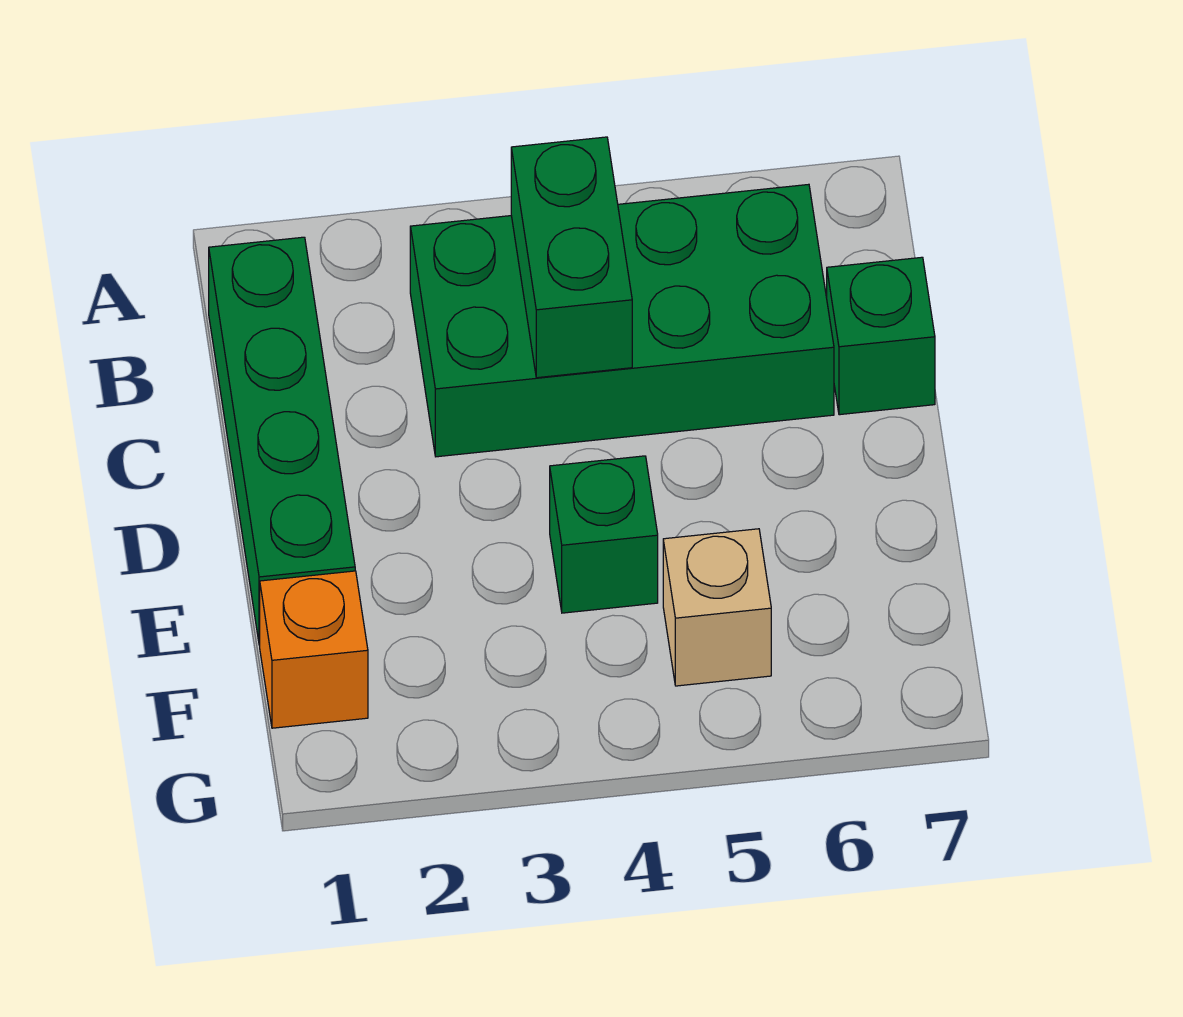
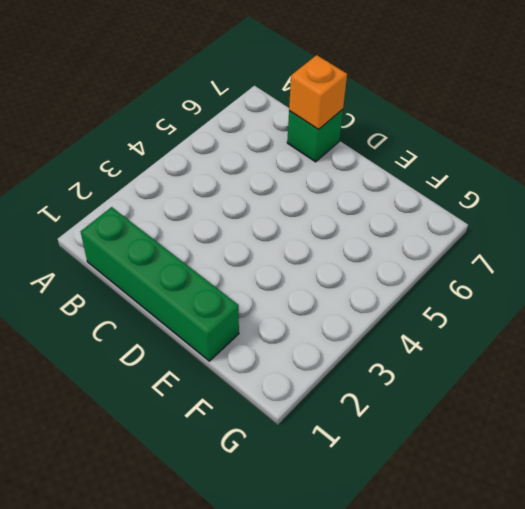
orange brick C7 level 2 -> orange brick F1 level 1
none -> green brick B3:C6 level 1
none -> green brick E4 level 1

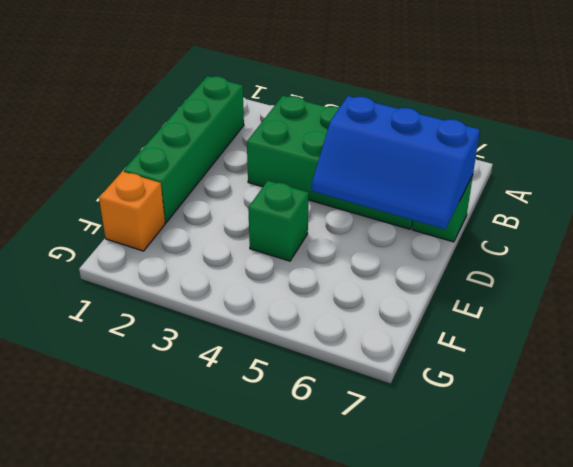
blue slope C5:D7 level 2 top C -> none
none -> tan brick F5 level 1
none -> green brick B4:C4 level 2

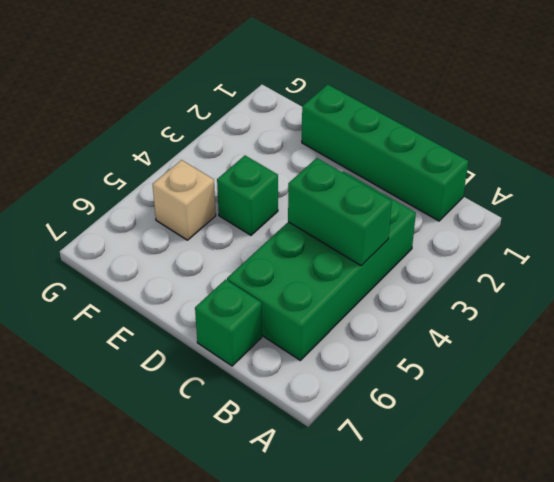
none -> orange brick F1 level 1

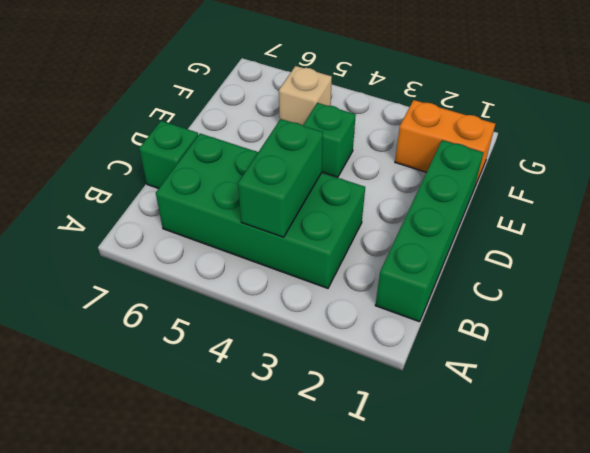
orange brick F1:F2 level 1 -> orange brick F1 level 1

